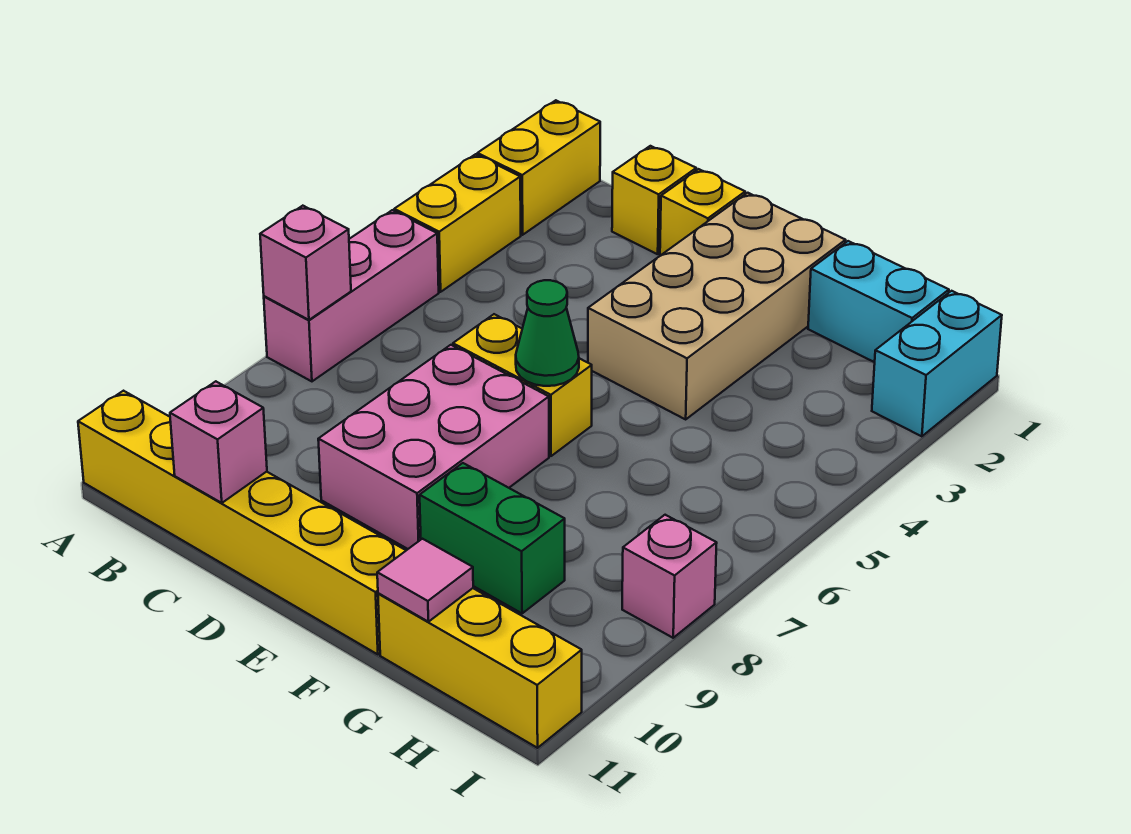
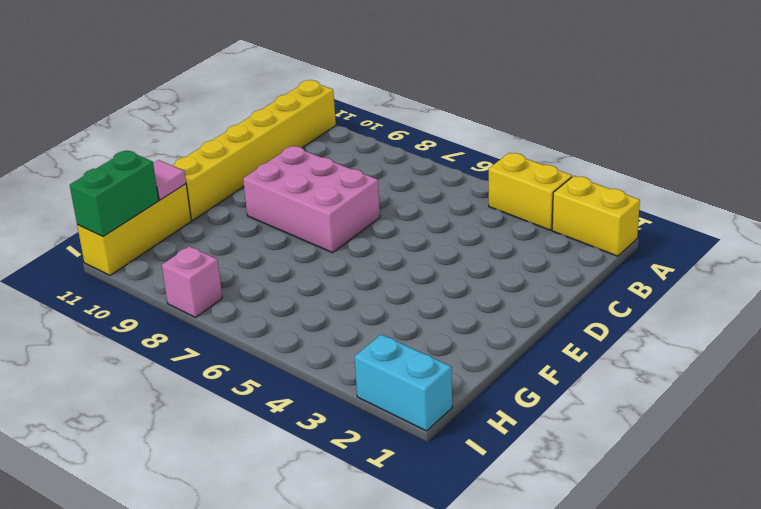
green brick H11:I11 level 2 -> green brick F9:G9 level 1
none -> pink brick A5:A7 level 1
none -> yellow brick C1 level 1
none -> yellow brick D1 level 1

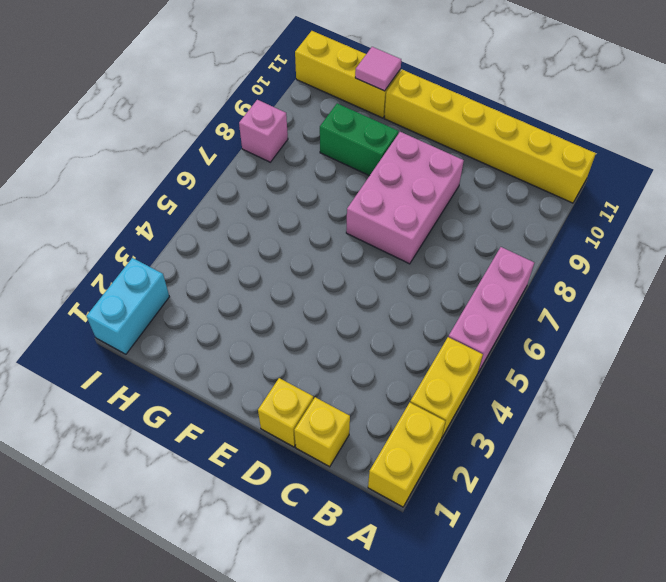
none -> yellow brick D6:E6 level 1
none -> tan brick E1:F4 level 1
none -> cyan brick G1:H1 level 1

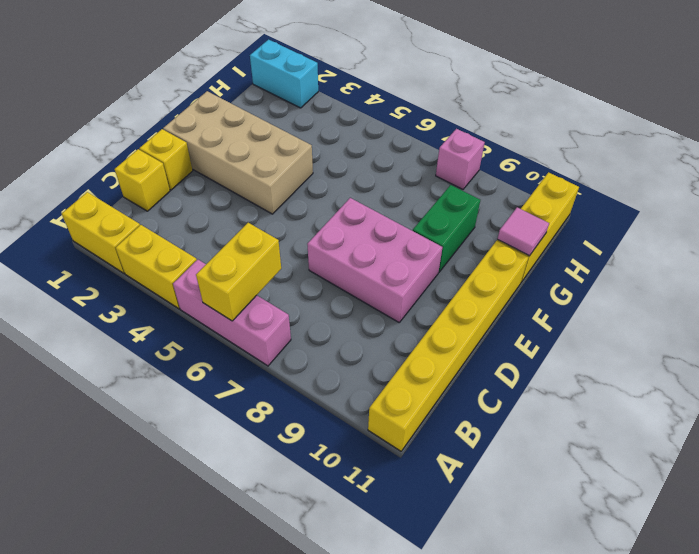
yellow brick A6:B6 level 2 -> yellow brick D6:E6 level 1
none -> cyan brick G1:H1 level 1
none -> pink brick A7 level 2
none -> pink brick C11 level 2

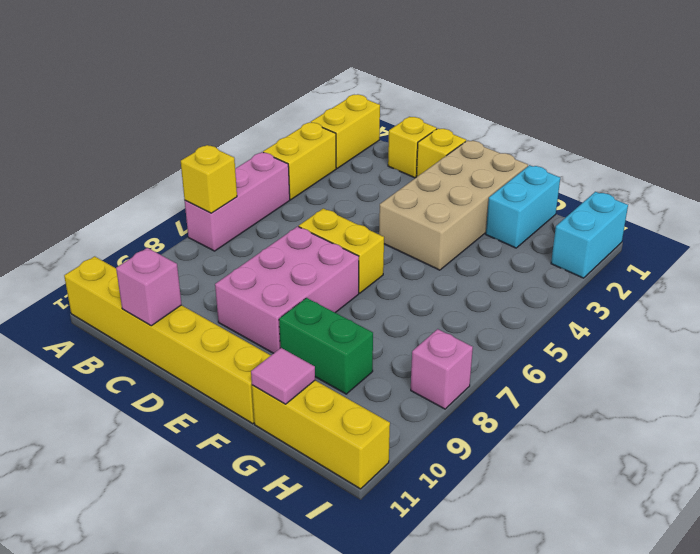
yellow brick A7 level 2 -> pink brick A7 level 2
cyan brick G1:G2 level 1 -> cyan brick G1:H1 level 1
none -> green cone E6 level 2

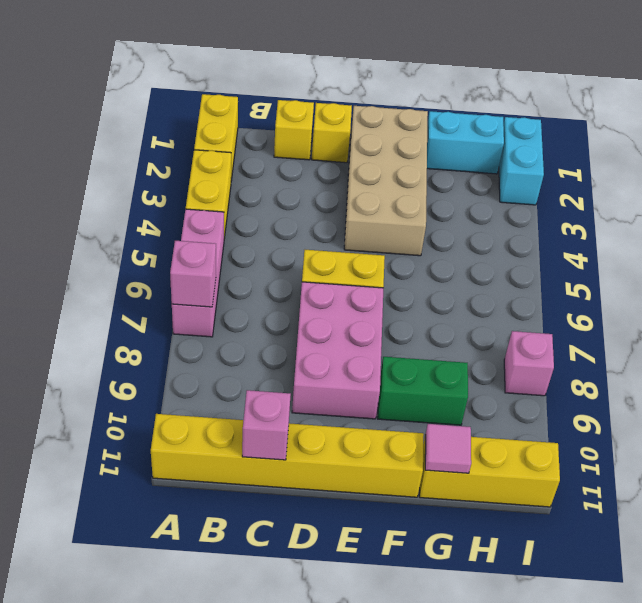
none -> green cone E6 level 2

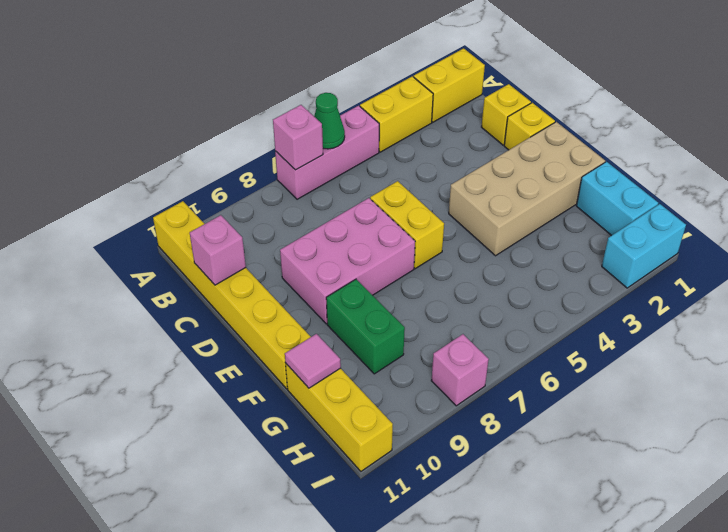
green cone A6 level 2 -> green cone E6 level 2

